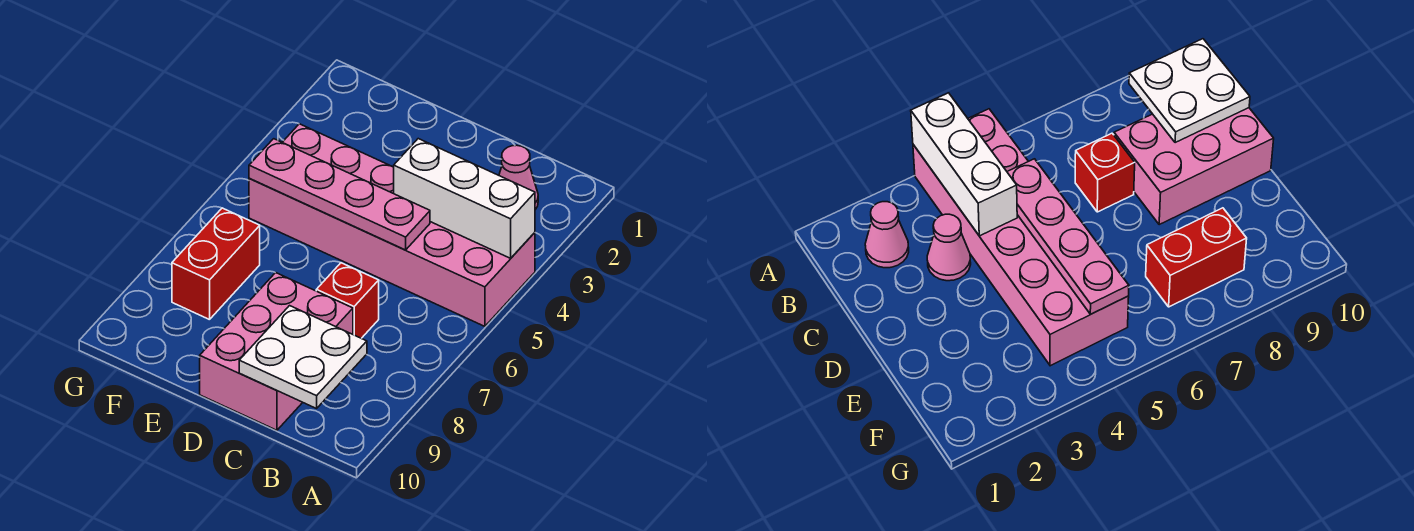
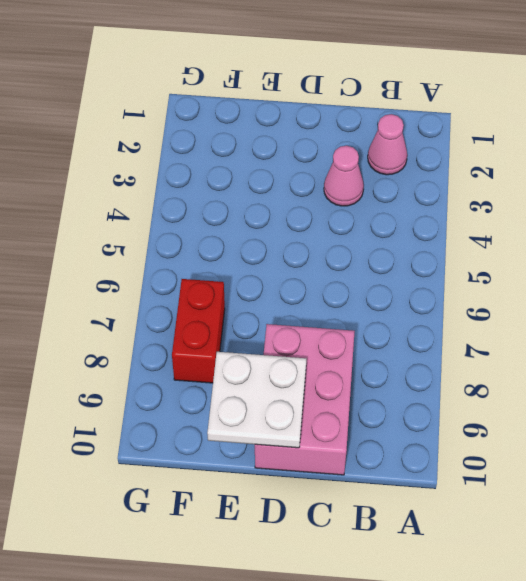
white plate D9:E10 level 2 -> white plate B9:C10 level 2
none -> pink brick A4:F5 level 1
none -> red brick C7 level 1

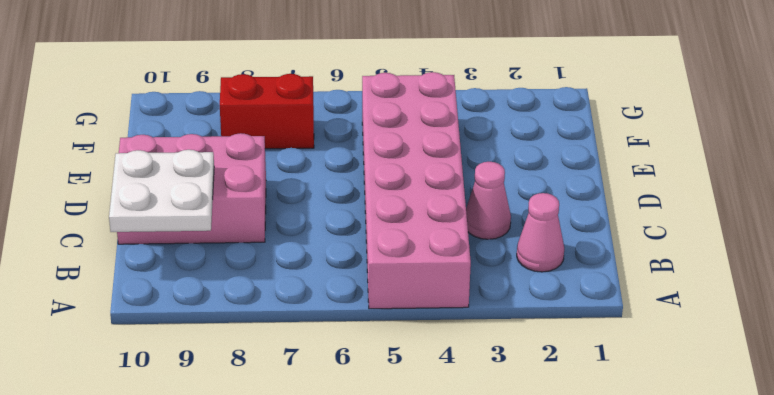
none -> red brick C7 level 1
none -> white brick A4:C4 level 2

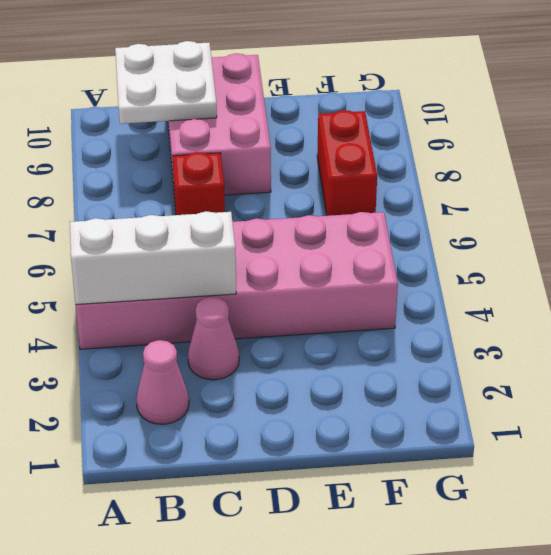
none -> pink plate C5:F5 level 2

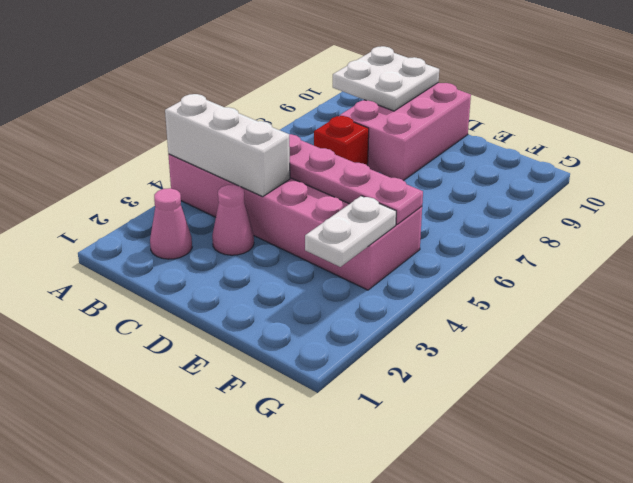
white plate F3:F4 level 2 -> none
none -> red brick F7:F8 level 1

